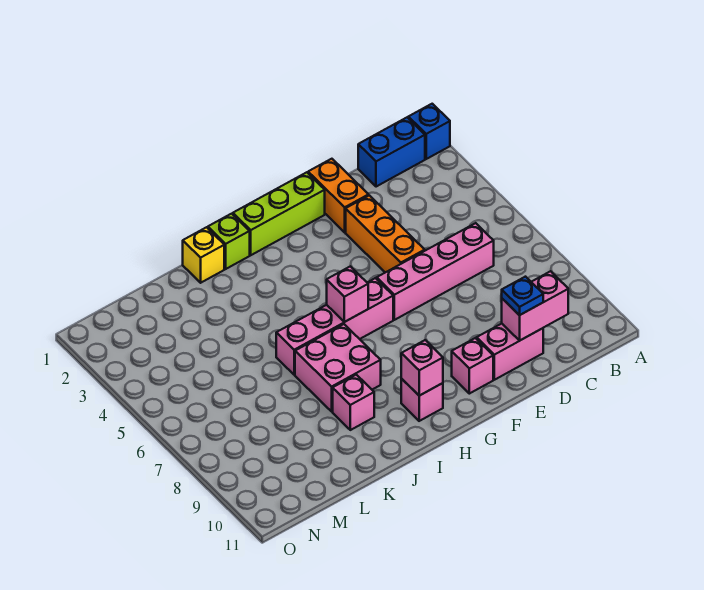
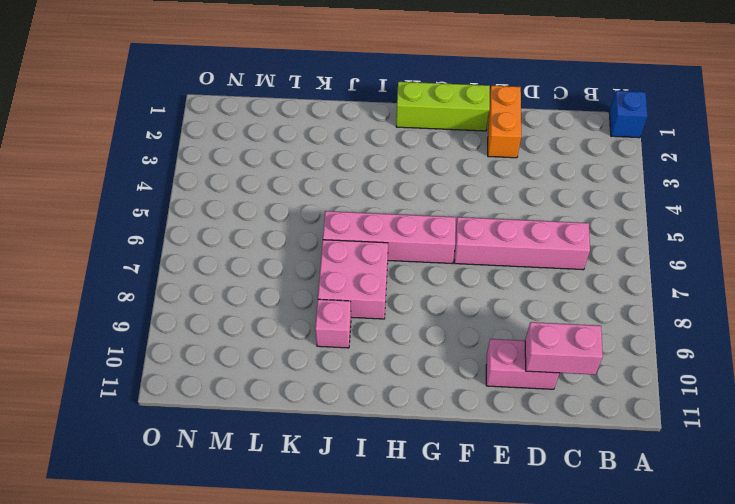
none -> blue brick B1:C1 level 1
none -> orange brick E3:E5 level 1
none -> pink brick F10 level 1

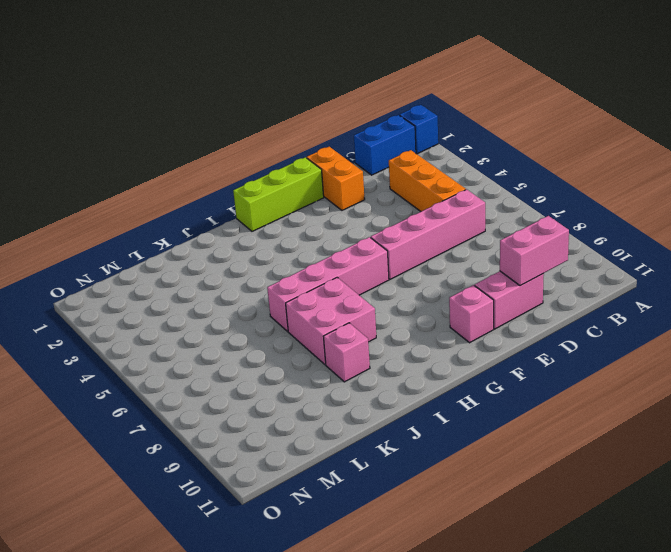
orange brick C3:C5 level 1 -> orange brick E3:E5 level 1
none -> pink brick H10 level 1
none -> lime brick I1 level 1
none -> yellow brick J1 level 1

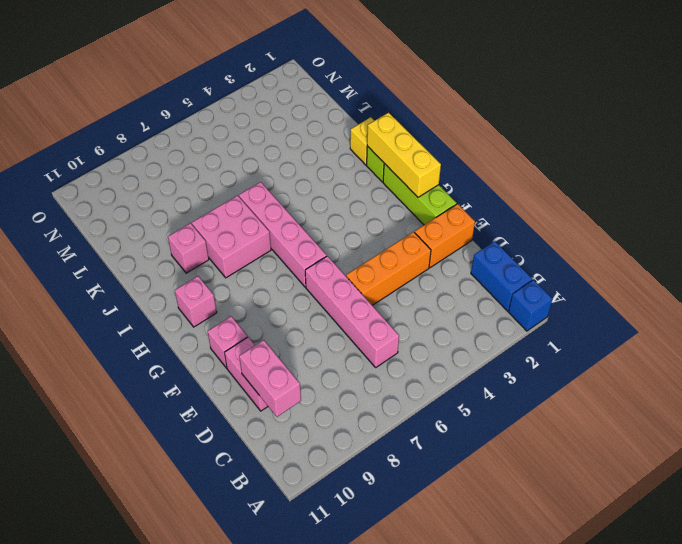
yellow brick G1:I1 level 2 -> none
none -> pink brick H6 level 2
none -> pink brick H10 level 2
none -> blue plate D10 level 3

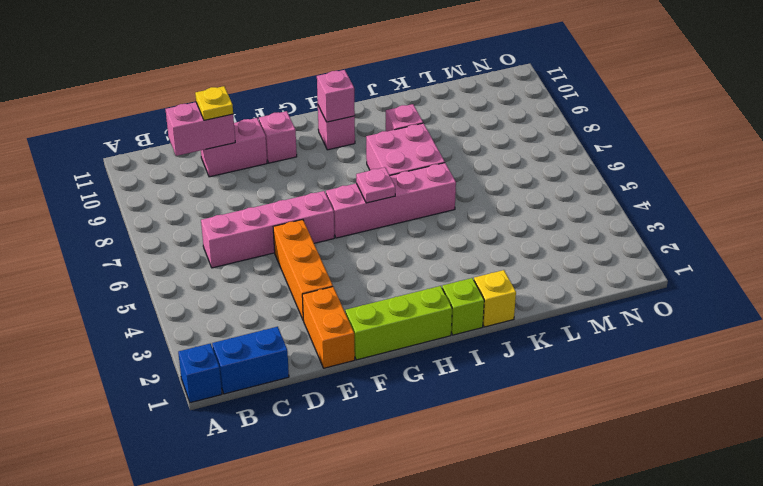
yellow plate D10 level 3 -> blue plate D10 level 3
pink plate H6 level 2 -> pink brick H6 level 2

